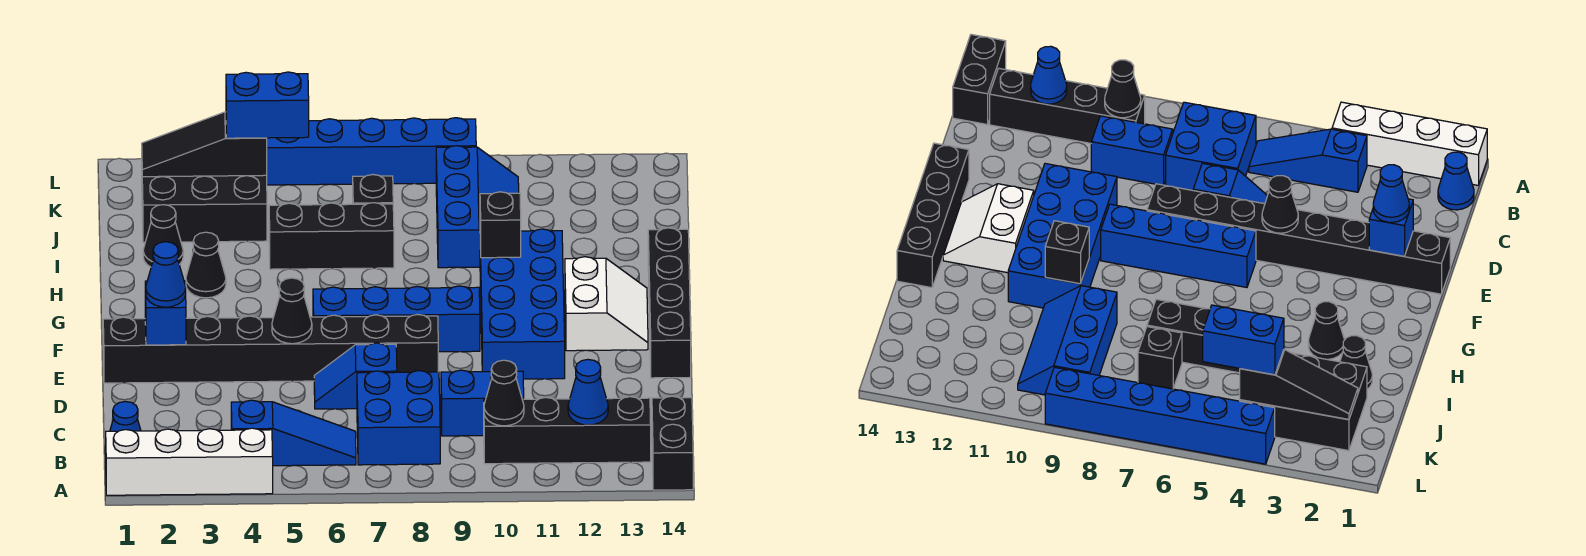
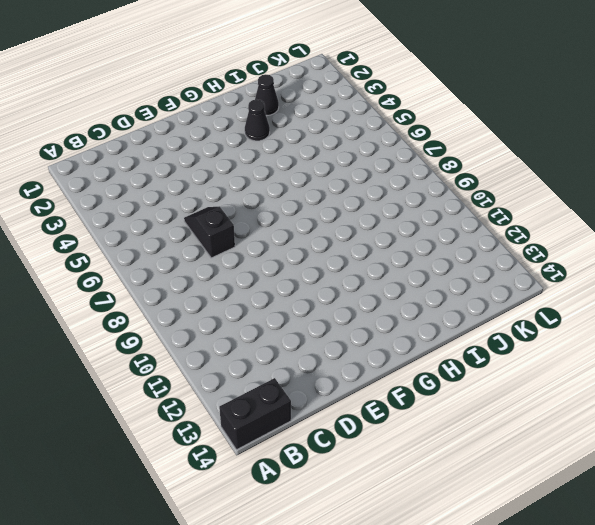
black slope D6:D7 level 1 top 7 -> blue slope D6:D7 level 1 top 7
none -> white brick A1:A4 level 1
none -> blue cone B1 level 1
none -> blue slope B4:B6 level 1 top 4

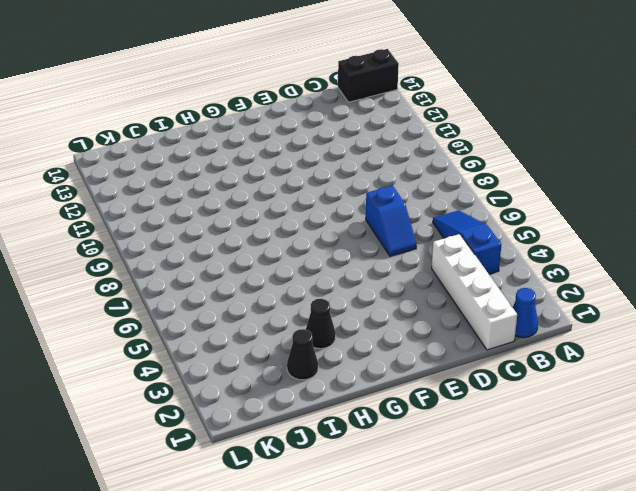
white brick C1:C4 level 1 -> white brick A1:A4 level 1
none -> blue brick B7:C8 level 1
none -> black brick B10:B13 level 1
none -> blue brick C9:C10 level 1

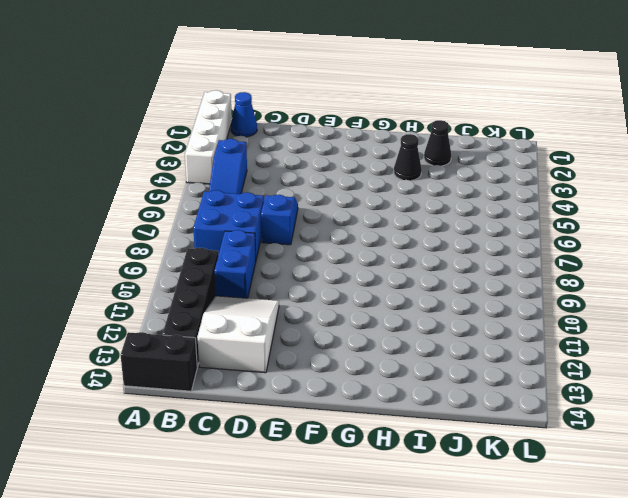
white slope C11:D13 level 1 top 13 -> none
none -> black brick E1:E8 level 1
none -> blue brick E10:H11 level 1
none -> black brick E14:H14 level 1

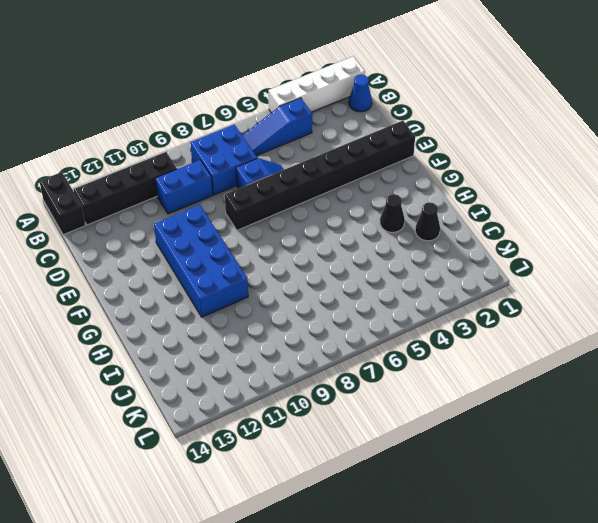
none -> black brick E14:H14 level 1
none -> blue brick F6:F9 level 1
none -> white slope F12:G13 level 1 top 12

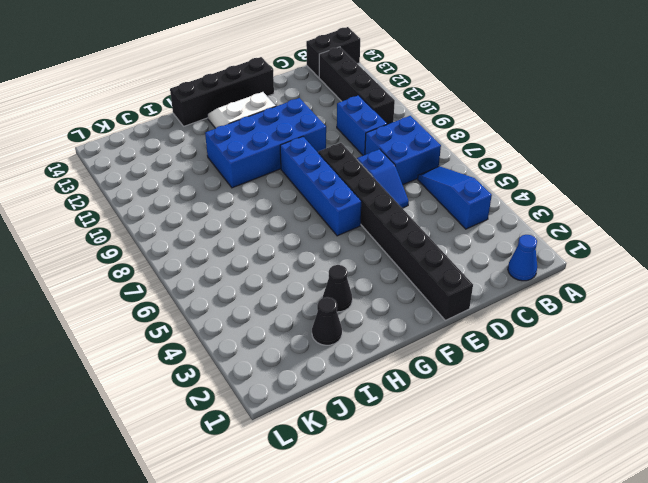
none -> white brick A1:A4 level 1
none -> black brick I5:I7 level 1
none -> blue slope I9:K10 level 1 top 9

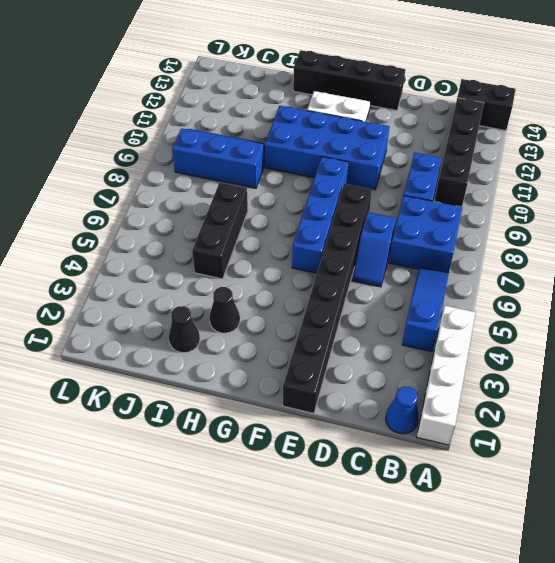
none -> black brick J2:K4 level 1
none -> black brick J7 level 1
none -> blue brick L4:L9 level 1

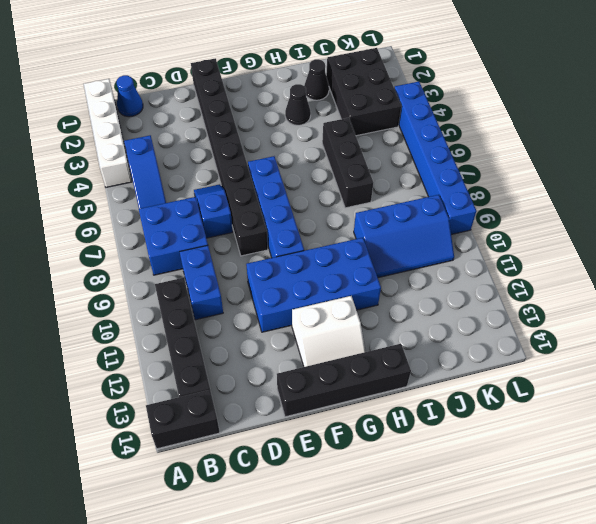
none -> black brick J7 level 1
none -> black cone B10 level 2
none -> blue cone B12 level 2

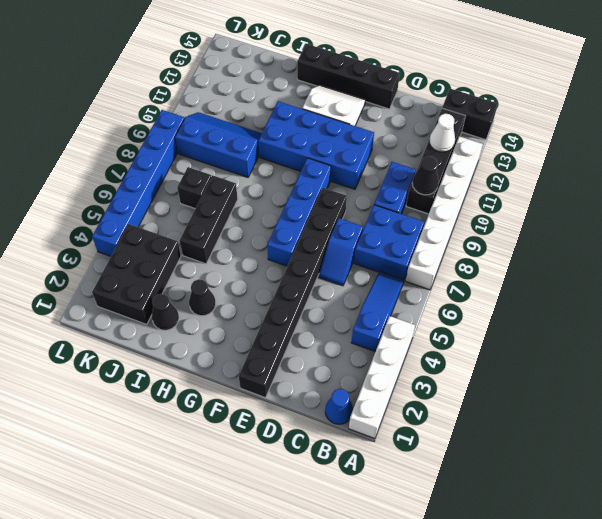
white brick A7:A12 level 1 -> none
white cone B12 level 2 -> blue cone B12 level 2
none -> blue brick E2 level 2
none -> black cone E5 level 2
none -> black brick H10 level 2

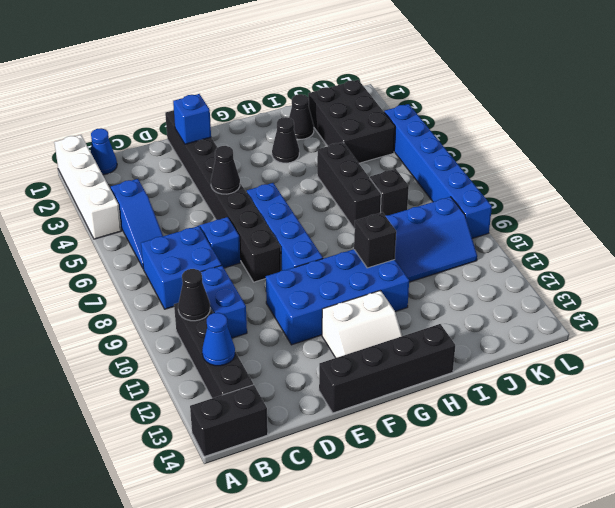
none -> black slope K2:K4 level 2 top 4
none -> blue cone E2 level 3
none -> blue brick K4:K5 level 3

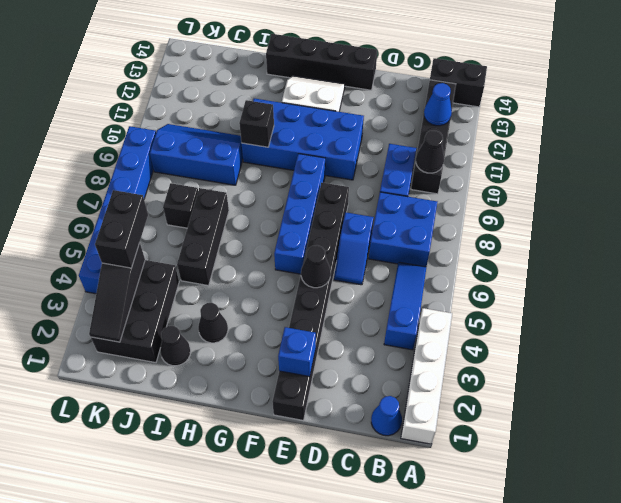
black brick K4:K5 level 3 -> blue brick K4:K5 level 3
none -> blue cone E2 level 3

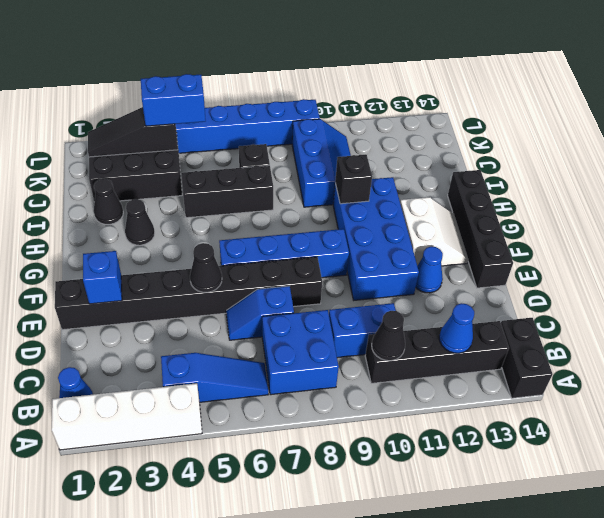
blue cone E12 level 1 -> blue cone E2 level 3

